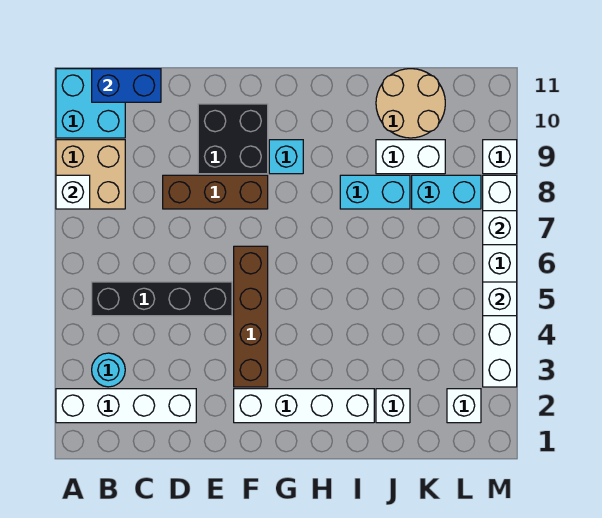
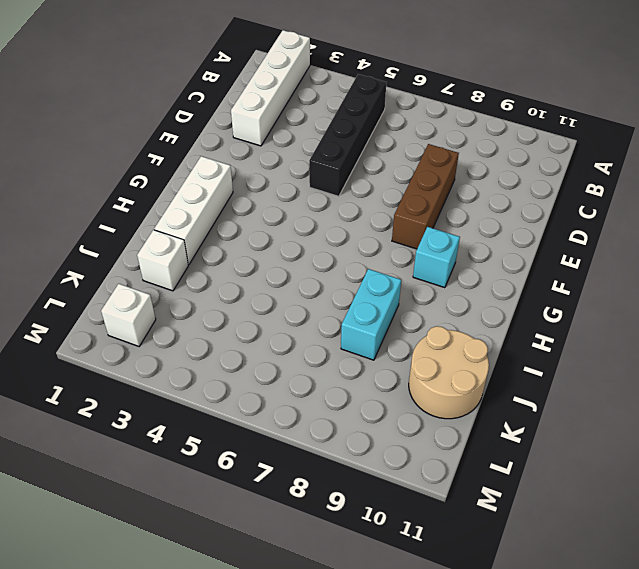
white brick G2:I2 level 1 -> white brick F2:I2 level 1
none -> tan brick A8:B9 level 1
none -> cyan brick A10:B11 level 1
none -> cyan round brick B3 level 1

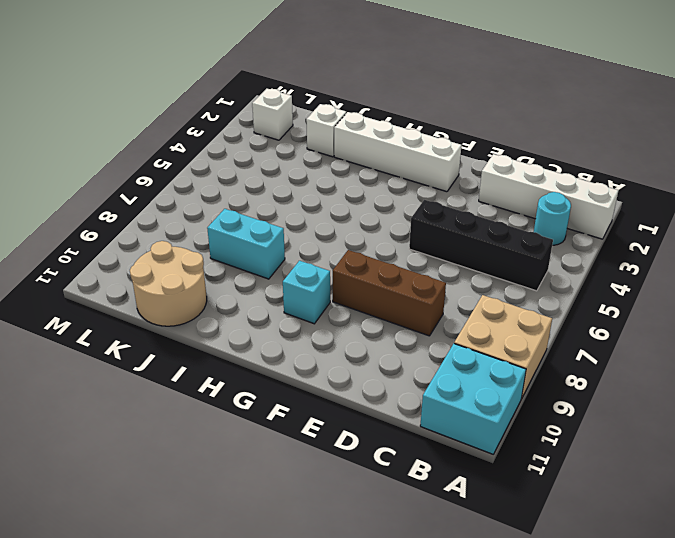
none -> black brick E9:F10 level 1
none -> brown brick F3:F6 level 1
none -> white brick J9:K9 level 1

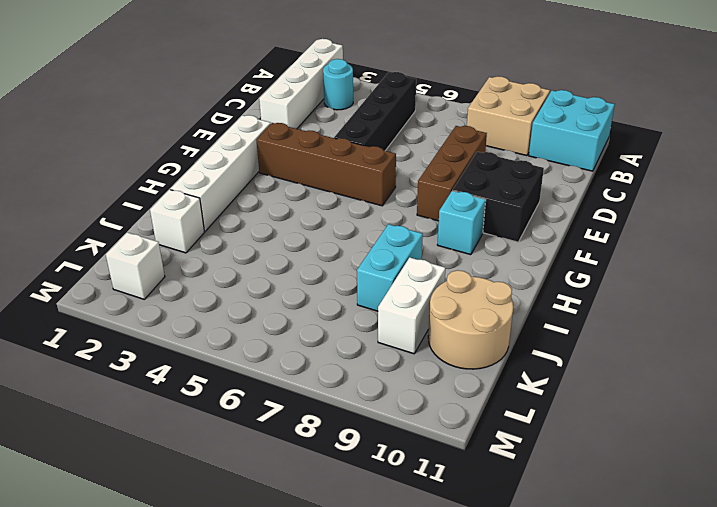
none -> cyan brick K8:L8 level 1
none -> white brick M3:M8 level 1
none -> white brick M9 level 1

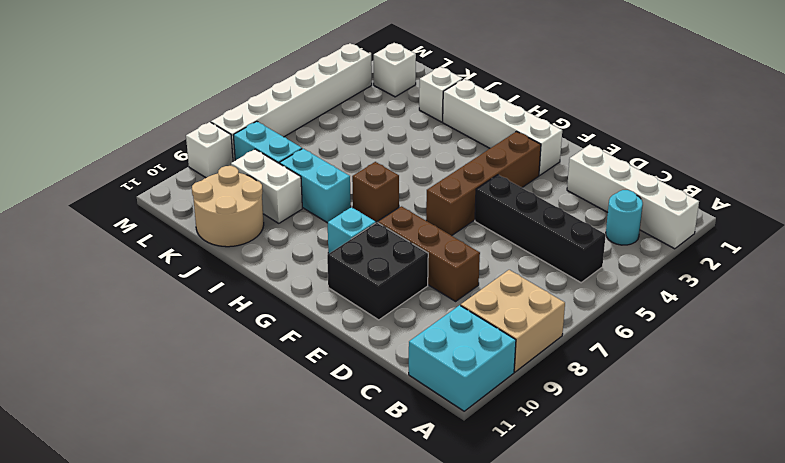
brown brick H7 level 1 -> none
none -> white brick A8 level 2
none -> blue brick B11:C11 level 2
none -> white brick M5 level 2

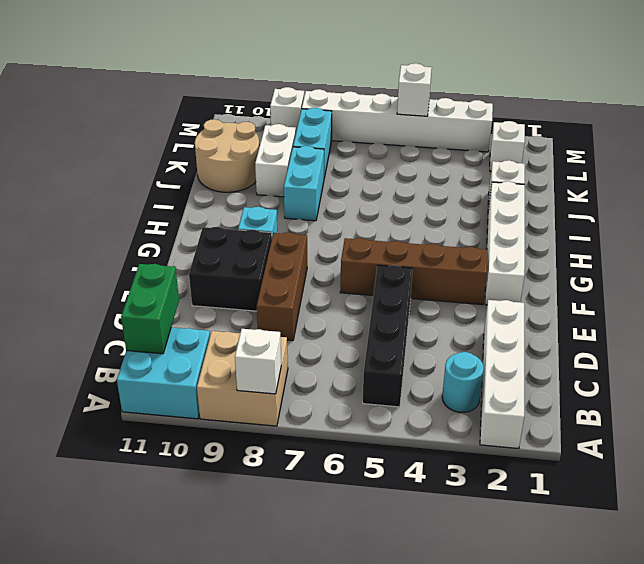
green brick B11:C11 level 2 -> blue brick B11:C11 level 2
none -> white brick M7 level 2

